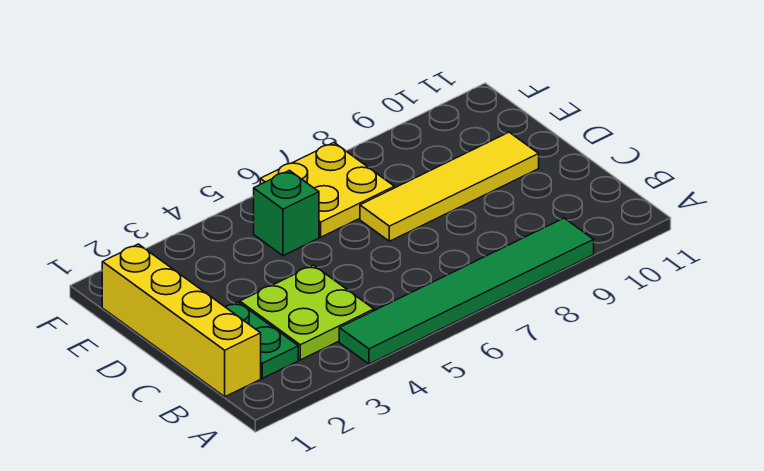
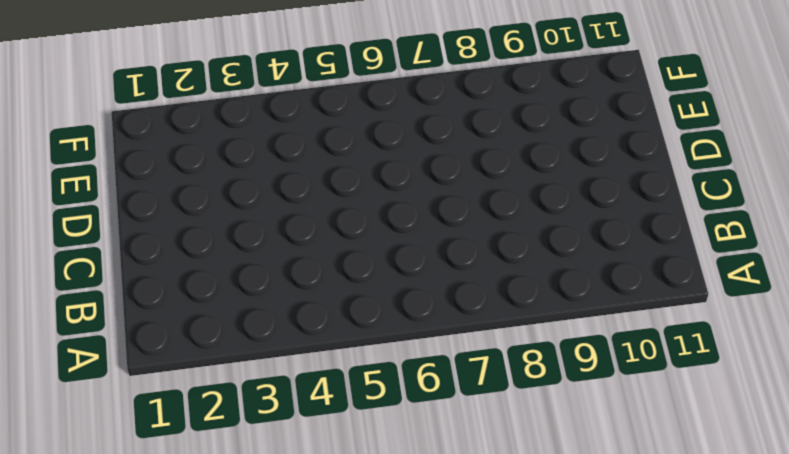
none -> green tile A4:A9 level 1
none -> yellow brick B1:E1 level 1

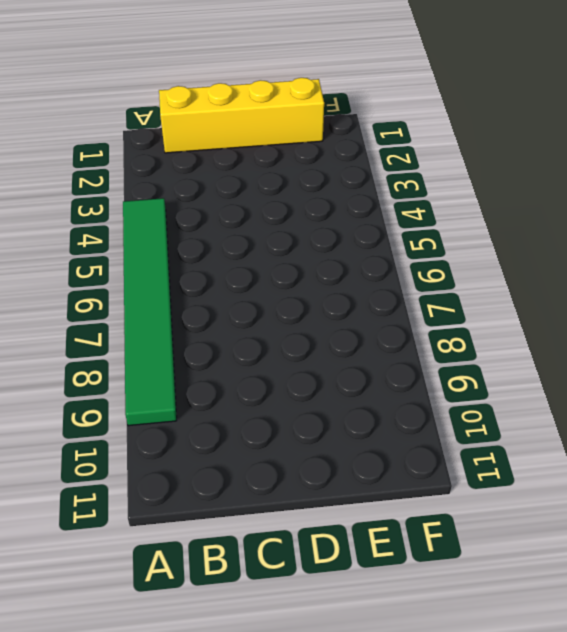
none -> green plate B2:C2 level 1
none -> lime plate B3:C4 level 1

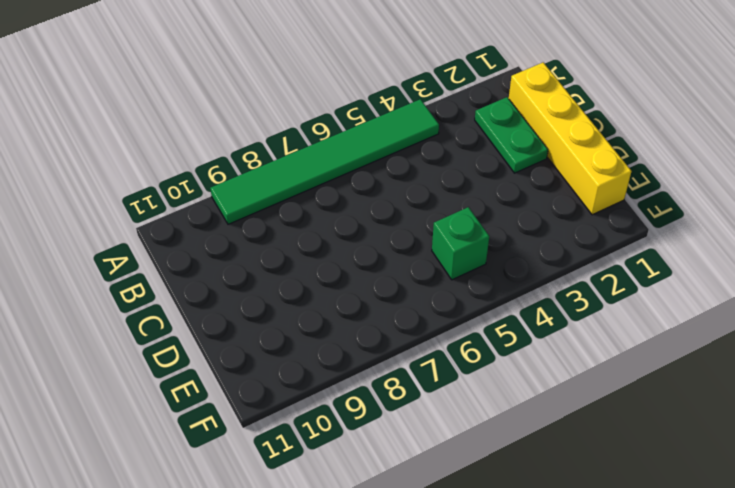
none -> lime plate B3:C4 level 1
none -> yellow tile D7:D10 level 1

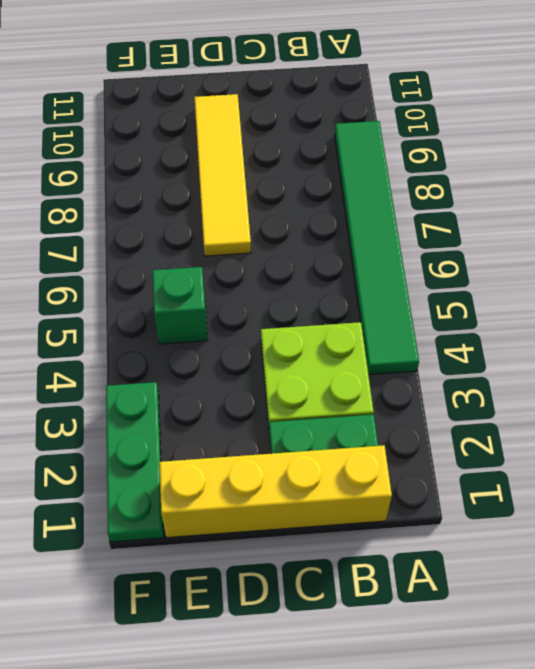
green plate F1:F3 level 1 -> none
none -> yellow plate E6:F7 level 1

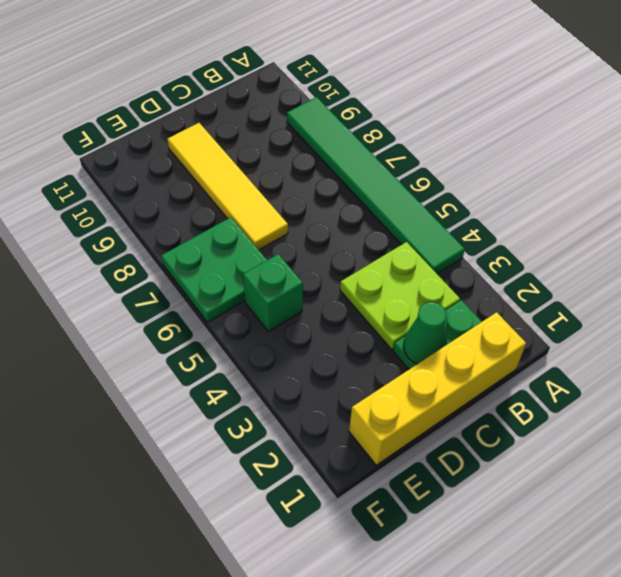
green cone C2 level 2 -> none
green plate E6:F7 level 1 -> yellow plate E6:F7 level 1

